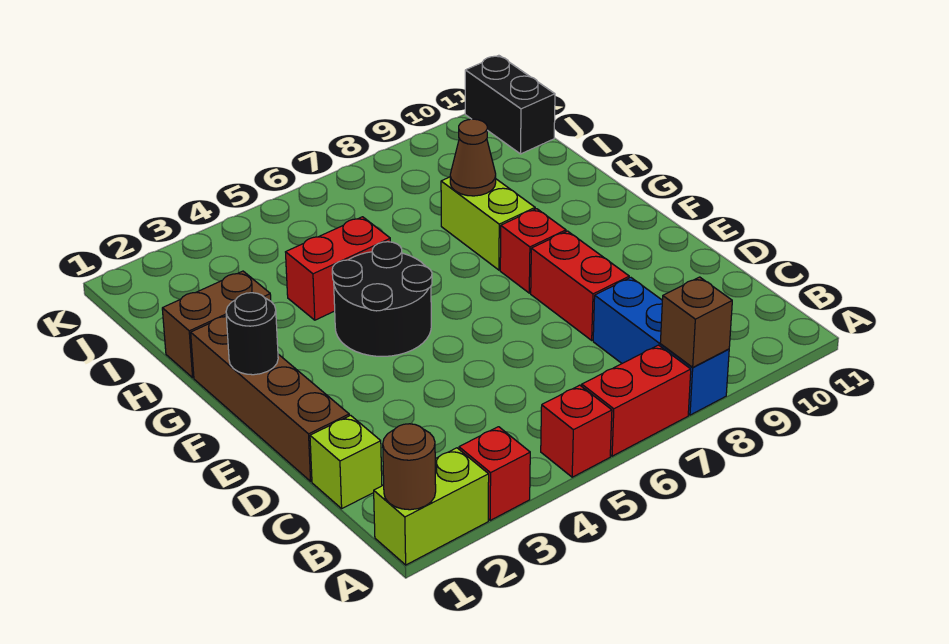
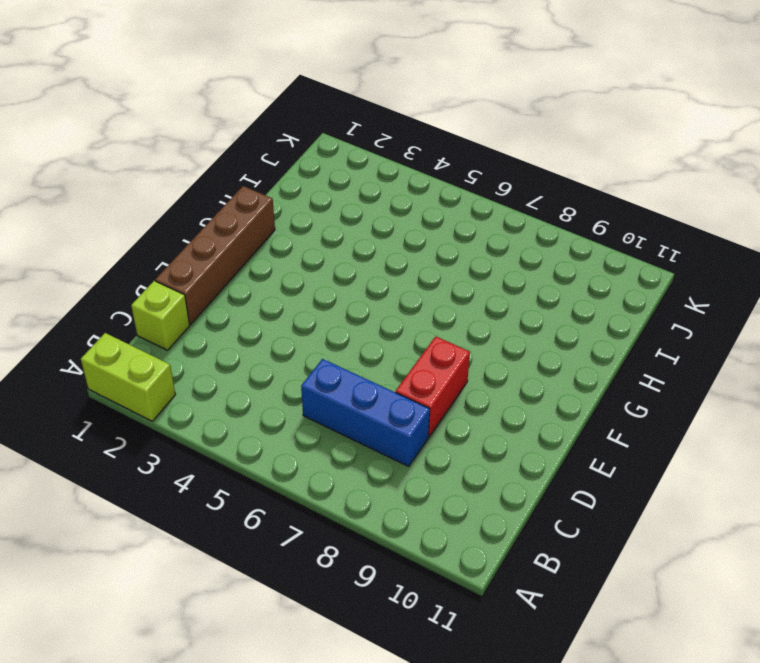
blue brick C6:C8 level 1 -> blue brick A8:C8 level 1
none -> red brick A3 level 1
none -> red brick A5 level 1
none -> red brick A6:A7 level 1

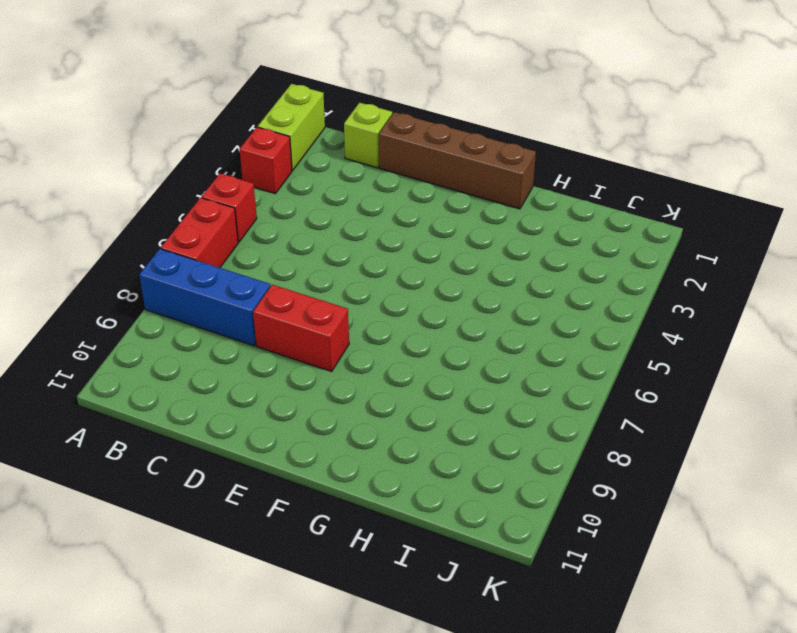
none -> black round brick F4:G5 level 1
none -> red brick F8 level 1
none -> lime brick G8:H8 level 1

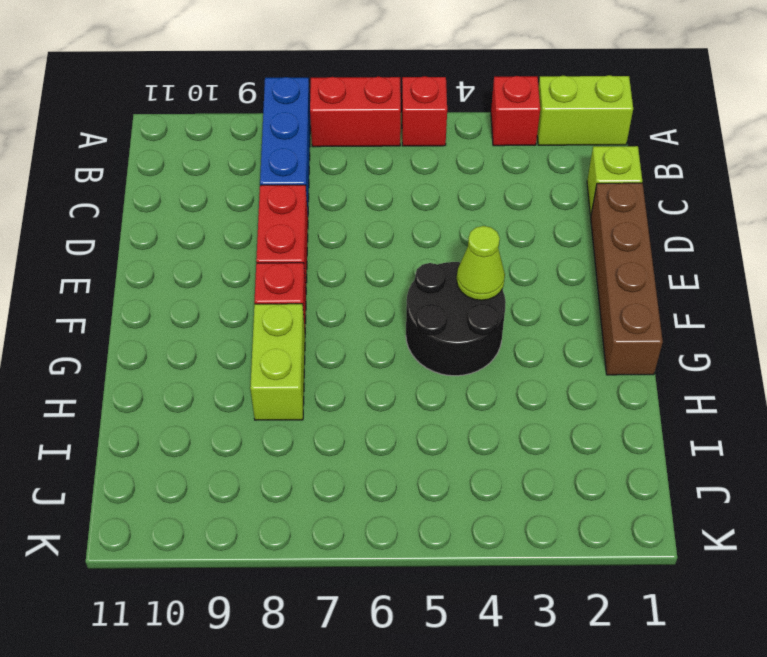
lime cone F4 level 2 -> none
none -> brown brick H1:H2 level 1
none -> red brick H4:H5 level 1
none -> black brick J11:K11 level 1

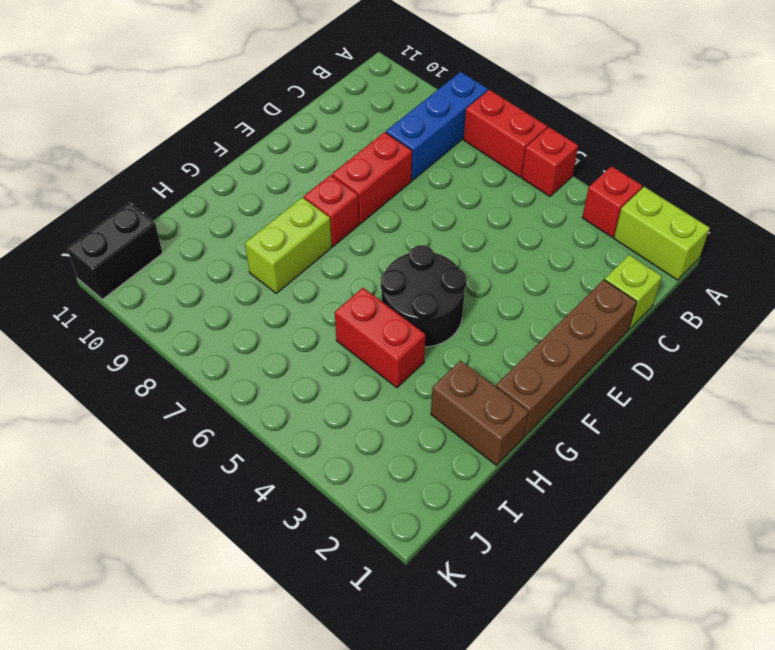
none -> brown round brick A1 level 2
none -> brown brick A8 level 2
none -> black round brick F1 level 2

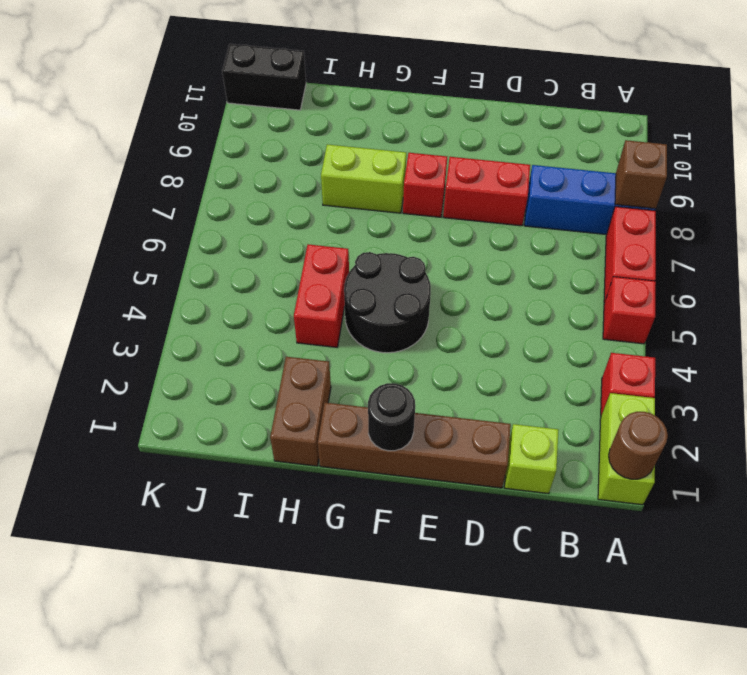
none -> brown cone H8 level 2

